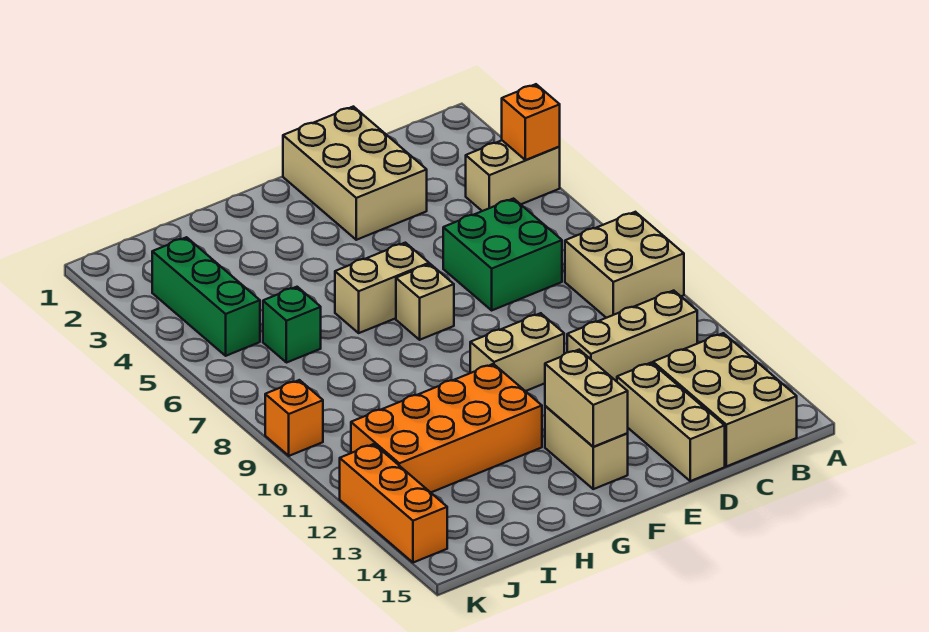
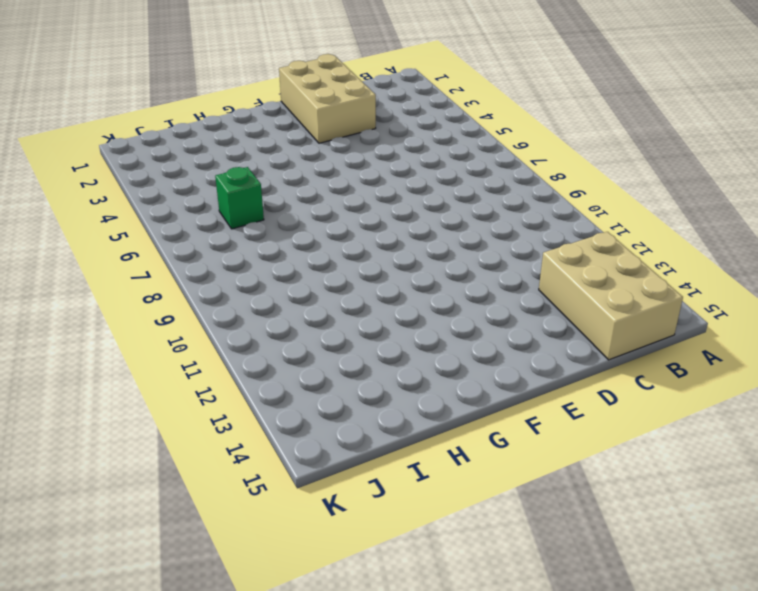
none -> tan brick A4:B4 level 1
none -> tan brick A8:B9 level 1
none -> tan brick B11:D11 level 1

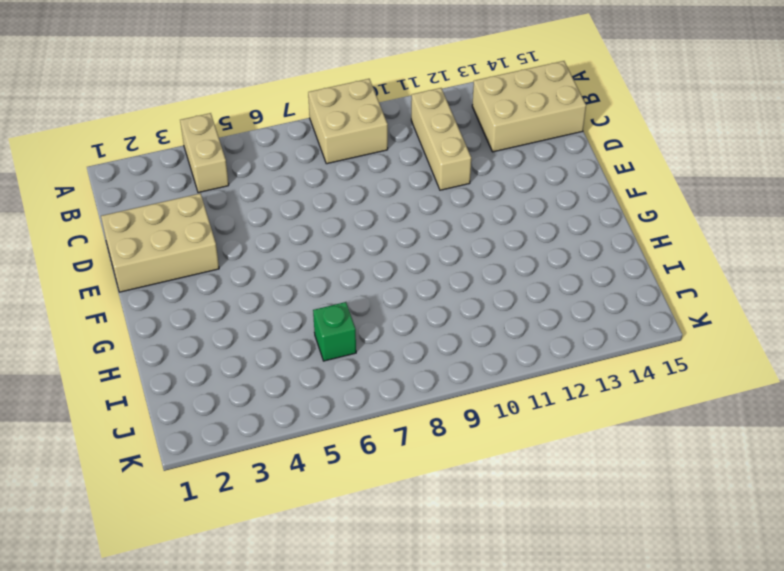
none -> green brick C6:D7 level 1
none -> tan brick D13:D15 level 1
none -> tan brick E10:F10 level 1

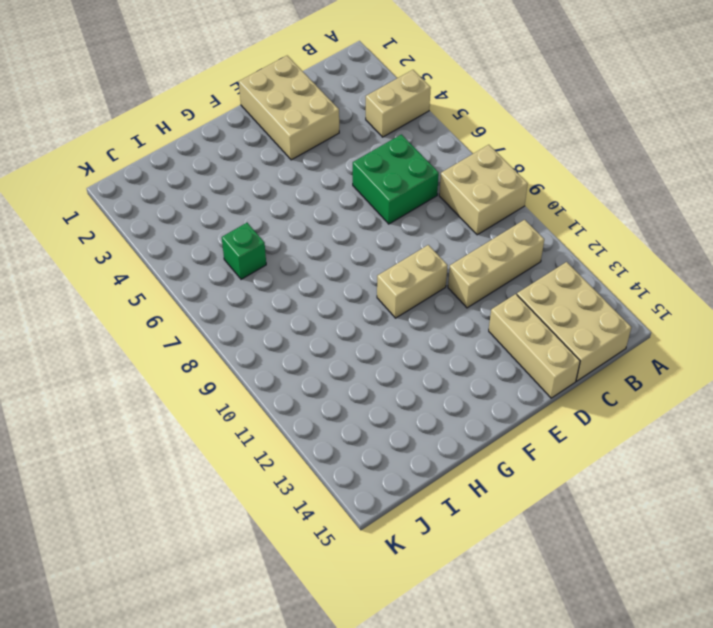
none -> tan brick F6:G6 level 1
none -> tan brick F7 level 1
none -> tan brick F13:F14 level 1

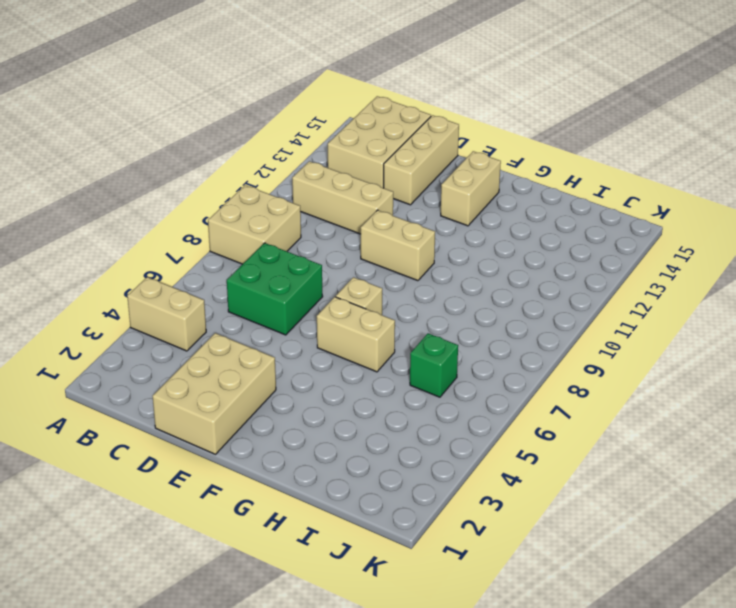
none -> orange brick G11:J12 level 1
none -> green brick J3:J5 level 1
none -> orange brick K9 level 1

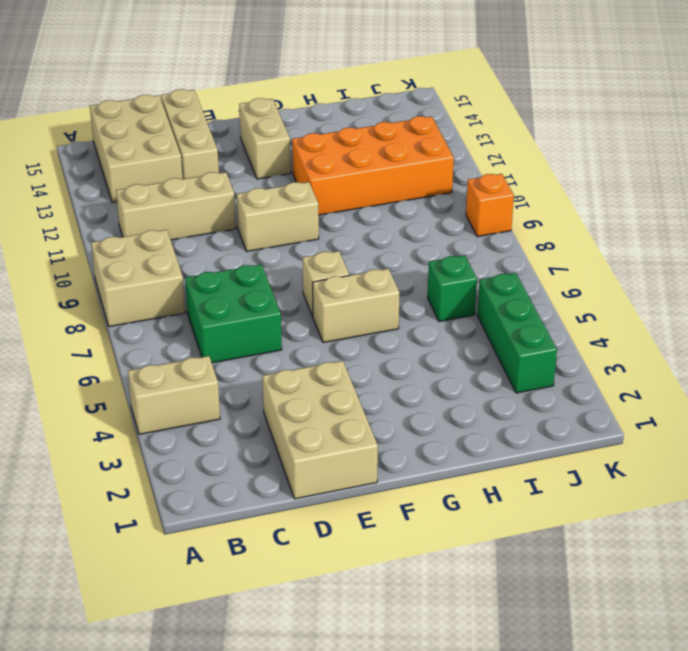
none -> orange brick K12:K14 level 1
none -> orange brick A4 level 2
none -> tan brick F13:F14 level 2

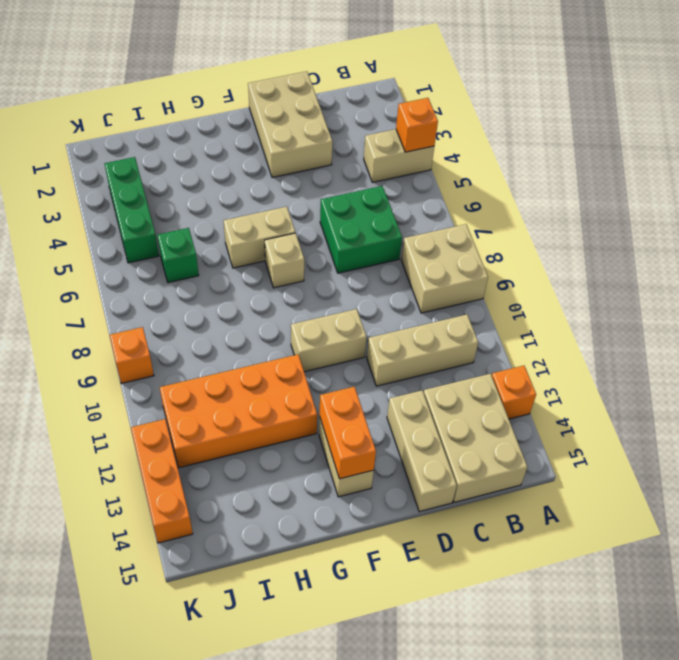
orange brick A13 level 1 -> none
orange brick F13:F14 level 2 -> tan brick F13:F14 level 2

